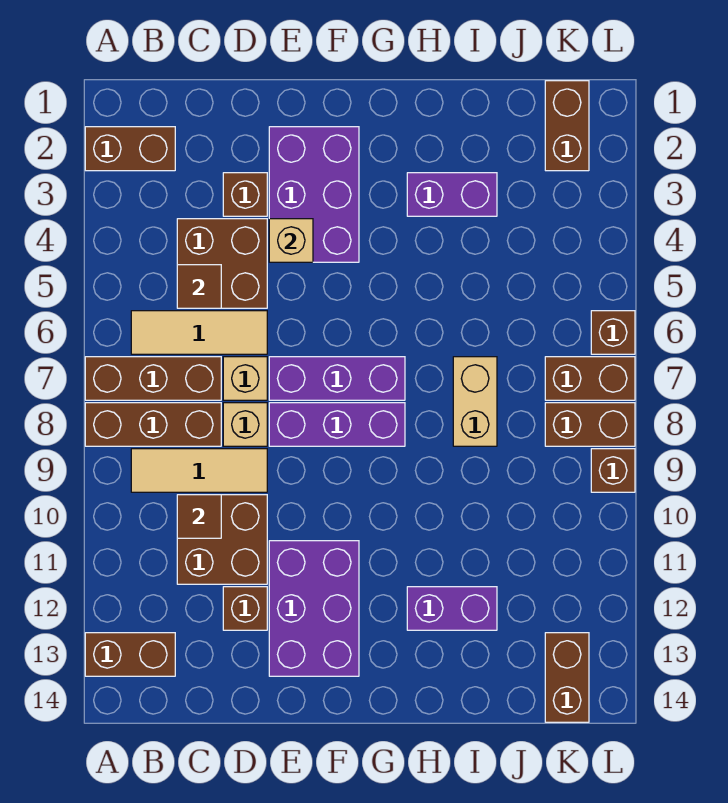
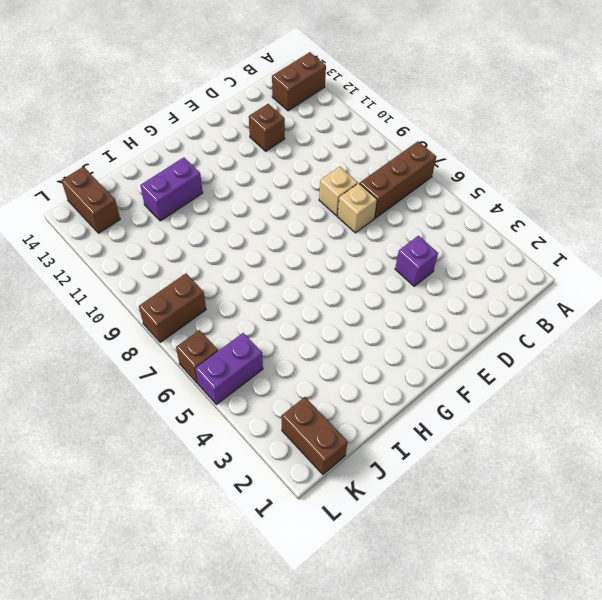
purple brick D4 level 1 -> brown brick C4:D5 level 1
purple brick K5:L5 level 1 -> purple brick H3:I3 level 1
none -> brown brick A2:B2 level 1
none -> brown brick A8:C8 level 1
none -> tan tile B6:D6 level 1

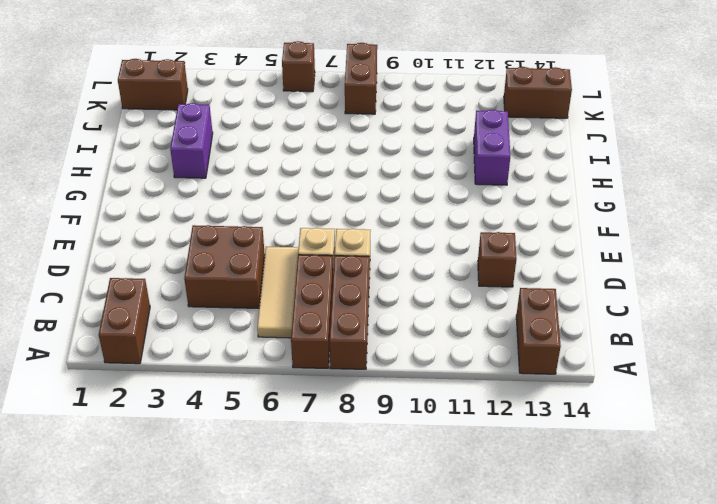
none -> tan tile B9:D9 level 1
none -> brown brick C10:D11 level 1
none -> brown brick D3 level 1

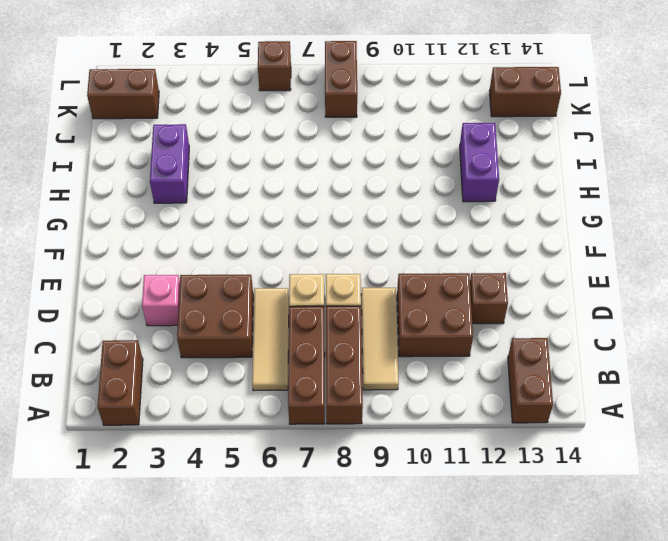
pink brick D3 level 1 -> brown brick D3 level 1
none -> purple brick E2:F4 level 1
none -> purple brick E7:G7 level 1
none -> purple brick E8:G8 level 1

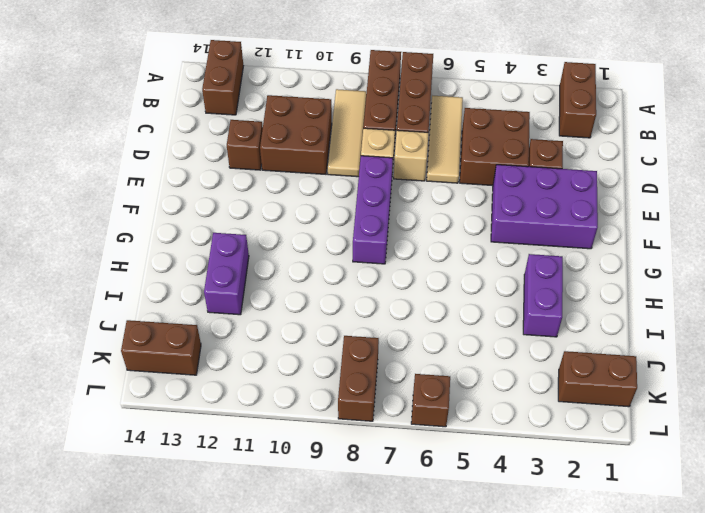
none -> purple brick E7:G7 level 1
none -> purple brick E11:F13 level 1
none -> tan brick I7:I8 level 1

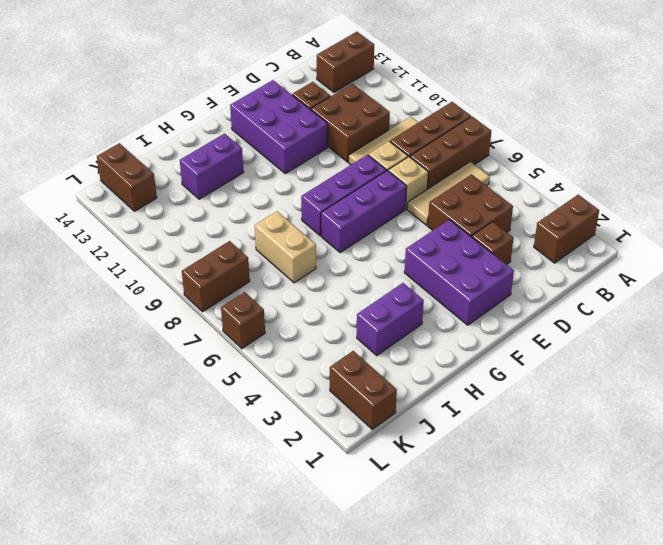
none -> brown brick K7:L7 level 1
none -> brown brick L9 level 1
none -> brown tile C5 level 2

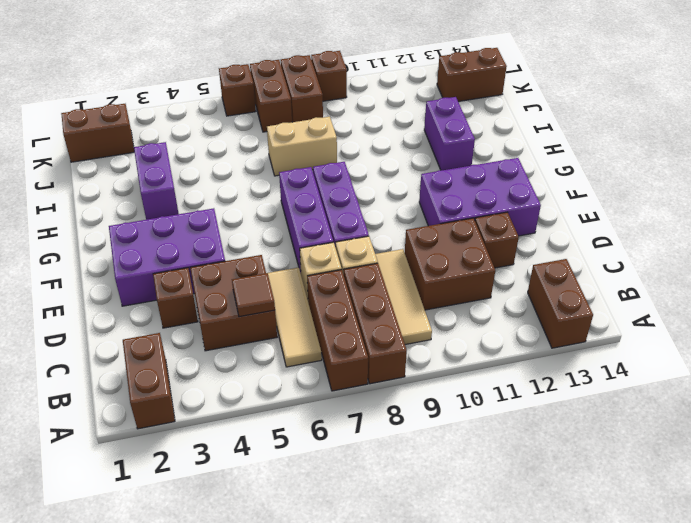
none -> brown tile C10 level 2
none -> tan brick E4 level 2

